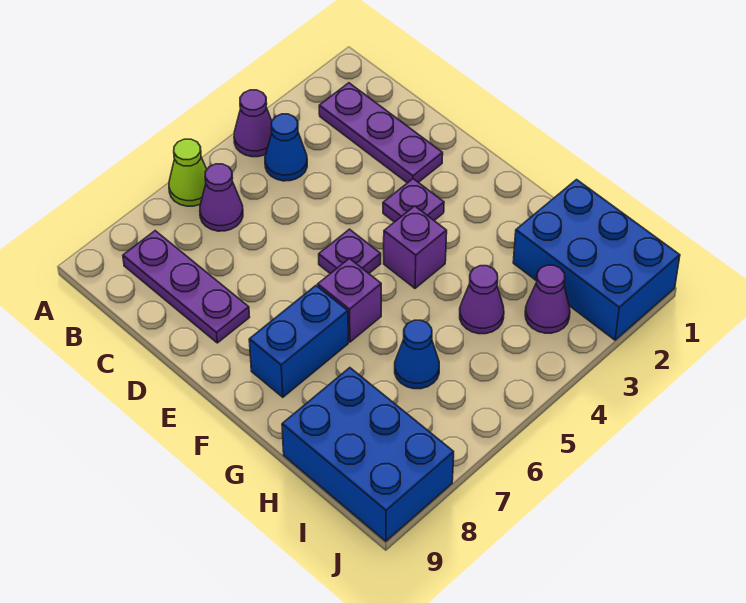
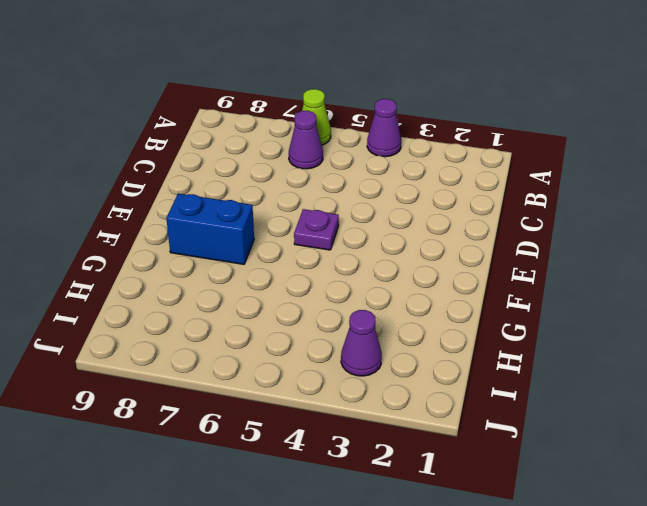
none -> purple plate B2:D2 level 1
none -> blue cone B4 level 1
none -> purple plate B8:D8 level 1

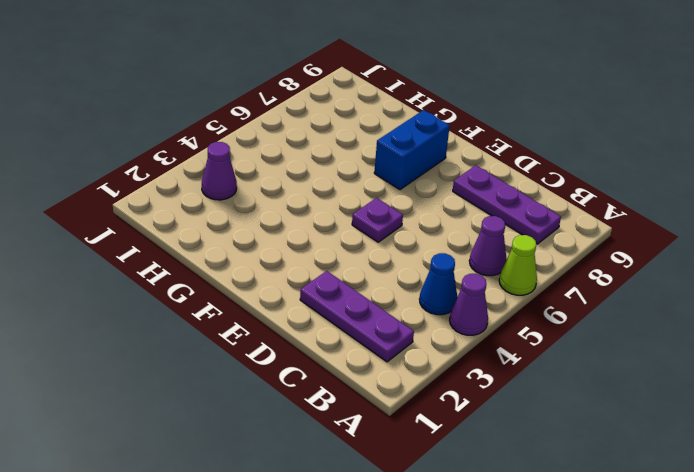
none -> purple plate E3 level 1
none -> purple brick F4 level 1
none -> purple brick F6 level 1

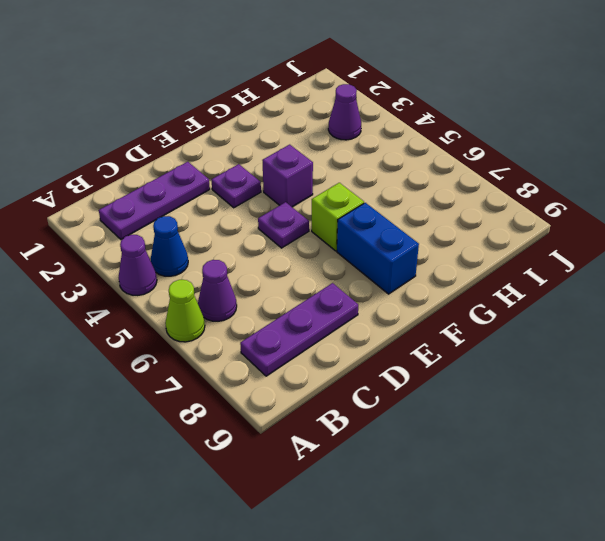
lime brick F6 level 1 -> purple brick F6 level 1
none -> blue brick H1:J2 level 1
none -> purple cone H4 level 1
none -> blue cone H6 level 1

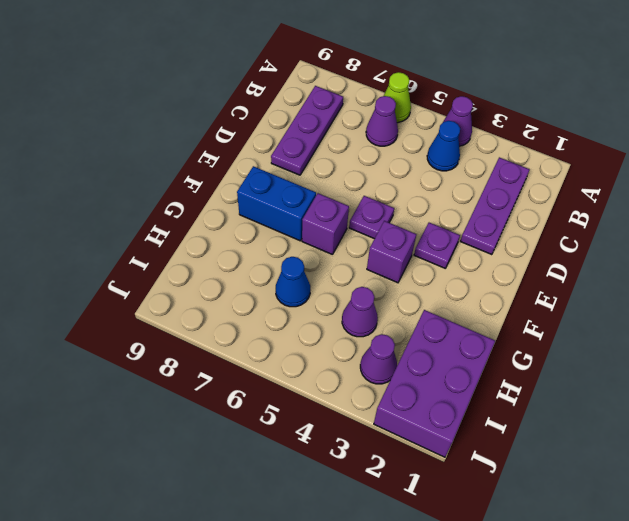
purple brick H1:J2 level 1 -> blue brick H1:J2 level 1
none -> blue brick H8:J9 level 1

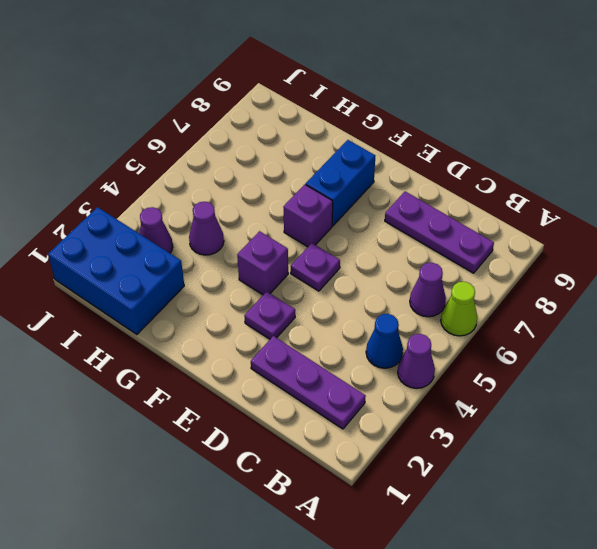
none -> blue cone H6 level 1
none -> blue brick H8:J9 level 1

